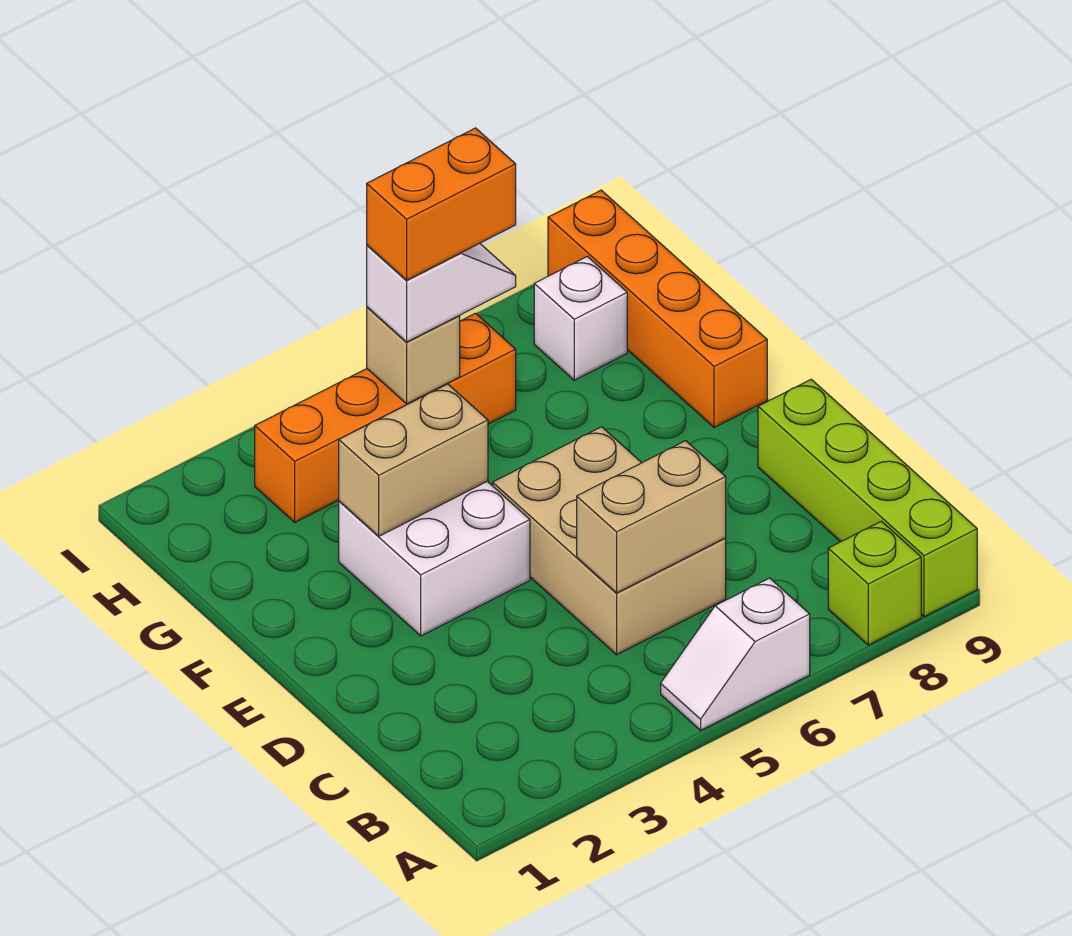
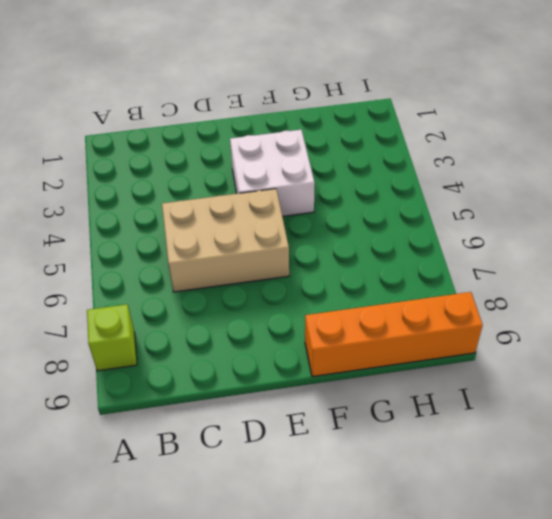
none -> white slope A5:A6 level 1 top 6
none -> lime brick A9:D9 level 1
none -> orange brick H3:H6 level 1

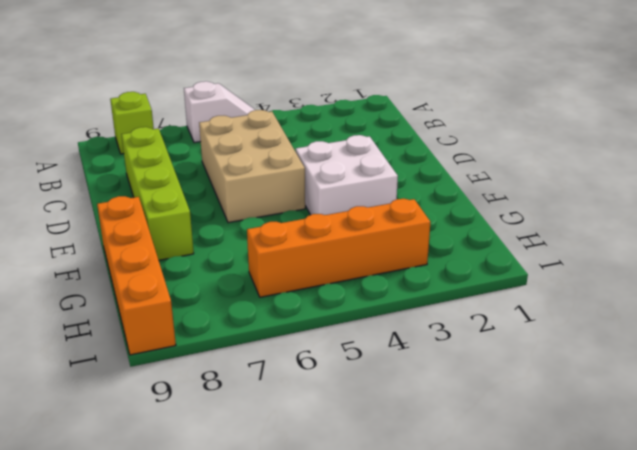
lime brick C8:F8 level 1 -> lime brick A9:D9 level 1
none -> white brick H8 level 1
none -> tan brick C5:C6 level 2
none -> tan brick F3:F4 level 2

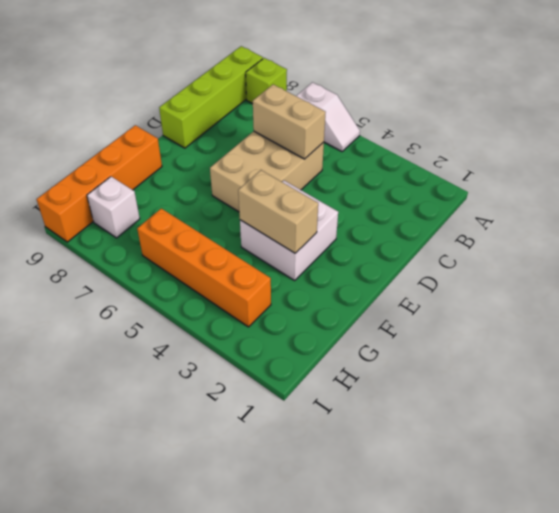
none -> tan brick H5 level 2
none -> white slope H5:H6 level 3 top 5
none -> orange brick H5:H6 level 4

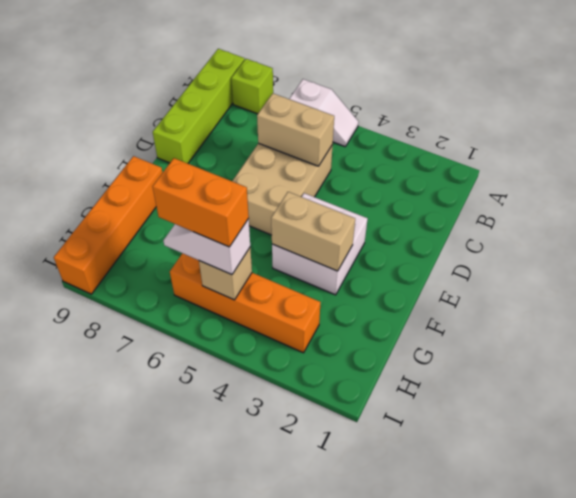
none -> white brick H8 level 1

